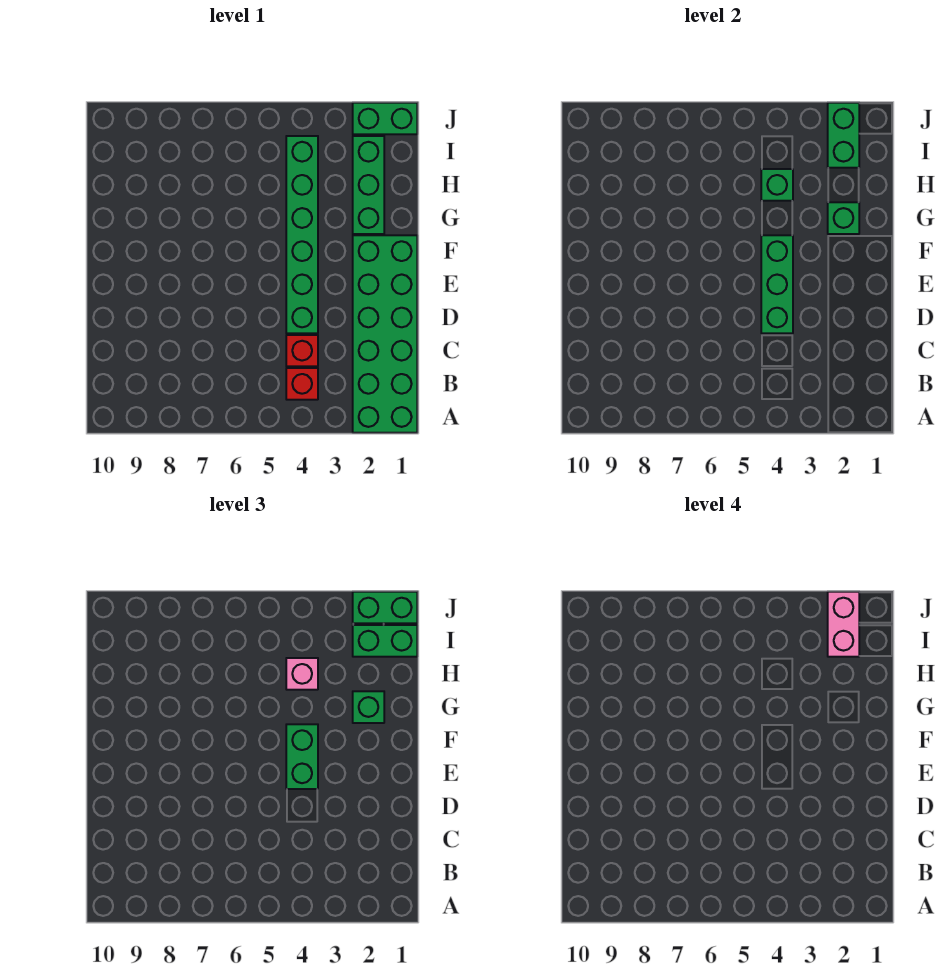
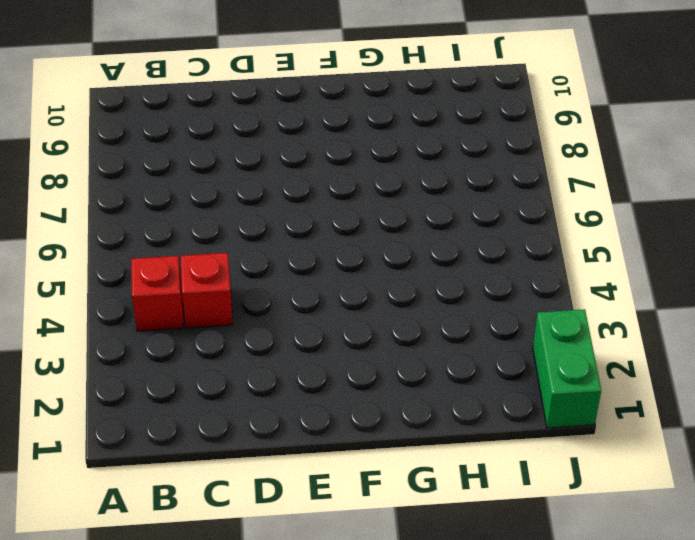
none -> green brick A1:F2 level 1
none -> green brick D4:I4 level 1
none -> green brick G2:I2 level 1

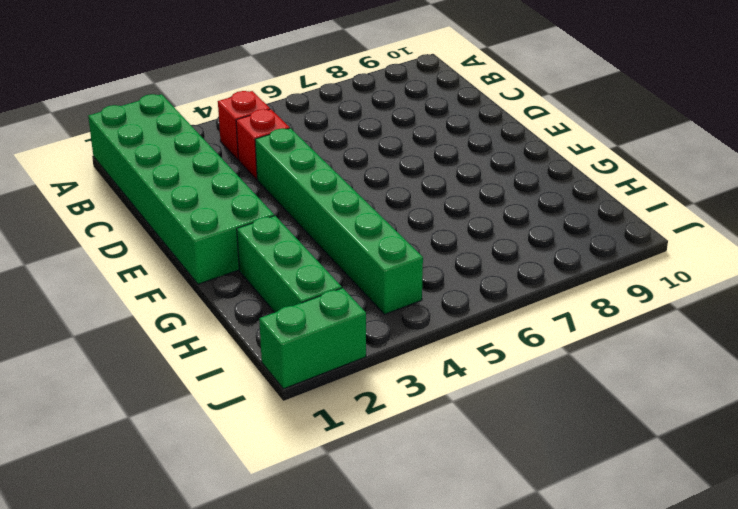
none -> green brick D4:F4 level 2
none -> green brick G2 level 2
none -> green brick H4 level 2

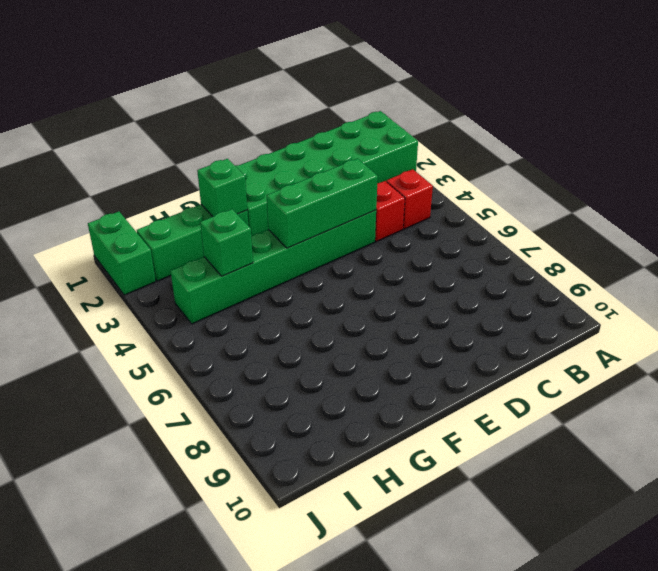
none -> green brick I2:J2 level 2
none -> green brick E4:F4 level 3
none -> green brick G2 level 3

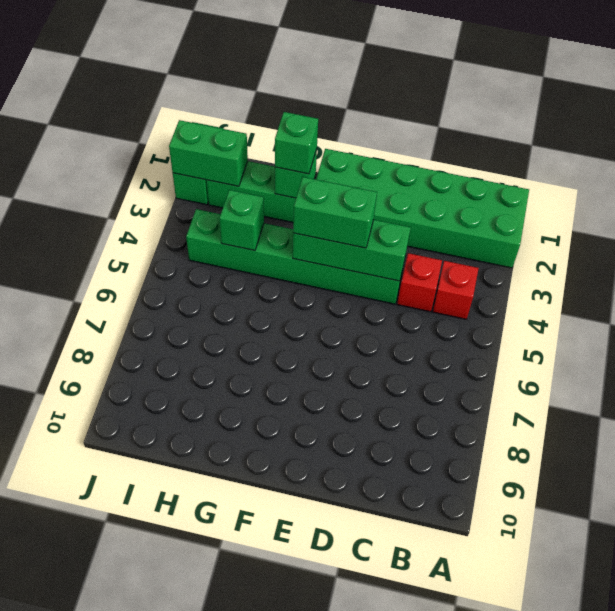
none -> pink brick H4 level 3
none -> green brick I1:I2 level 3
none -> green brick J1:J2 level 3

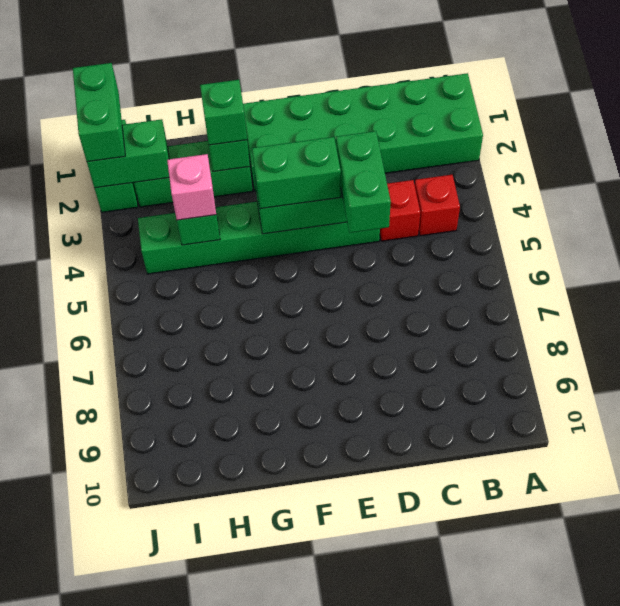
green brick D4:D5 level 3 -> green brick I1:I2 level 3
none -> pink brick I2:J2 level 4

